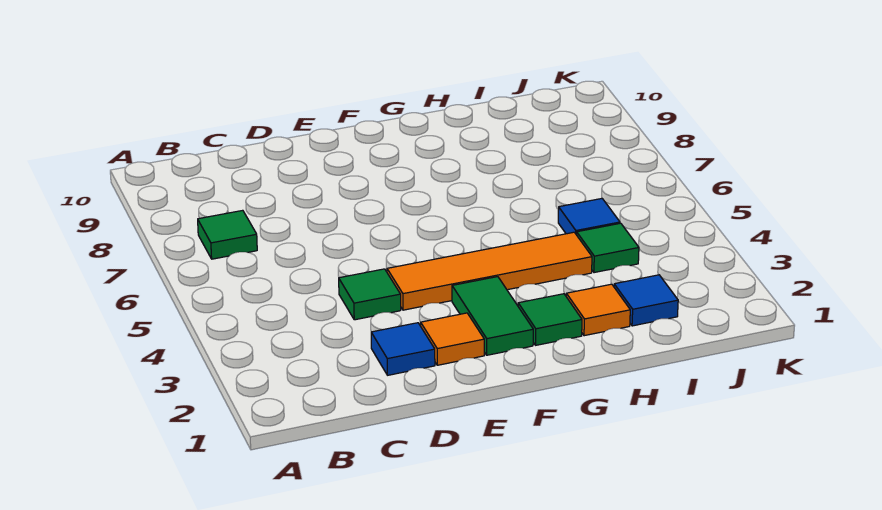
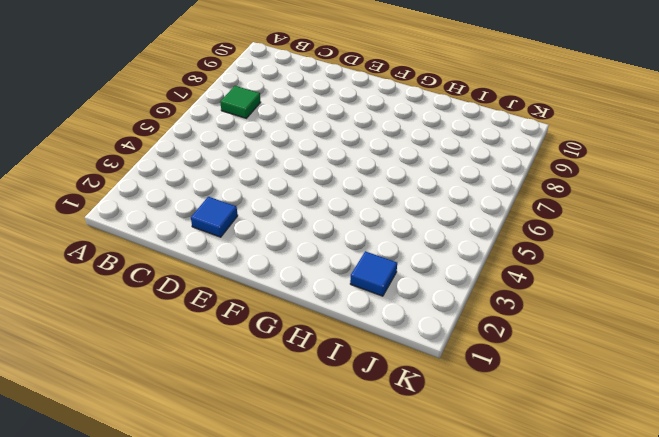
none -> green tile D4 level 1
none -> orange tile E2 level 1

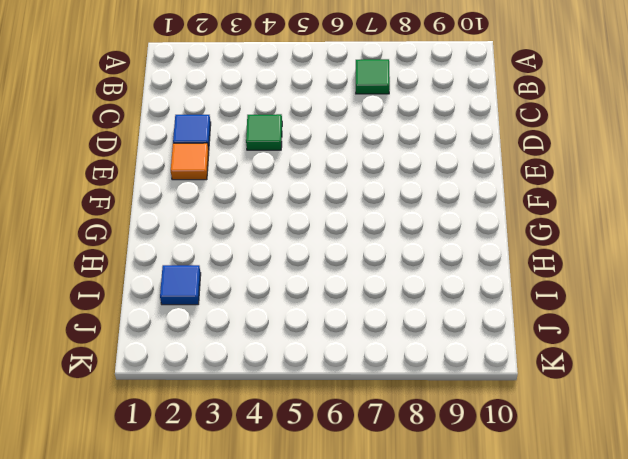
none -> orange tile E4:H4 level 1
none -> green tile F2:F3 level 1

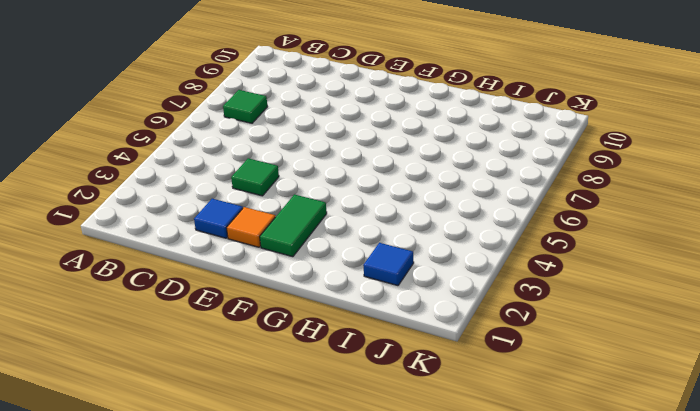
none -> orange tile E4:H4 level 1
none -> green tile G2 level 1

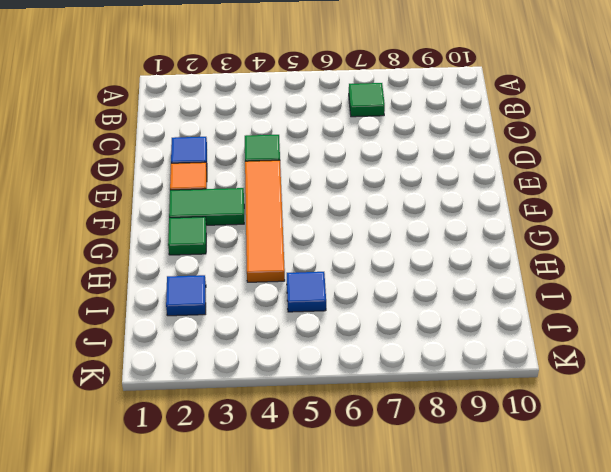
none -> orange tile H2 level 1
none -> green tile I4 level 1

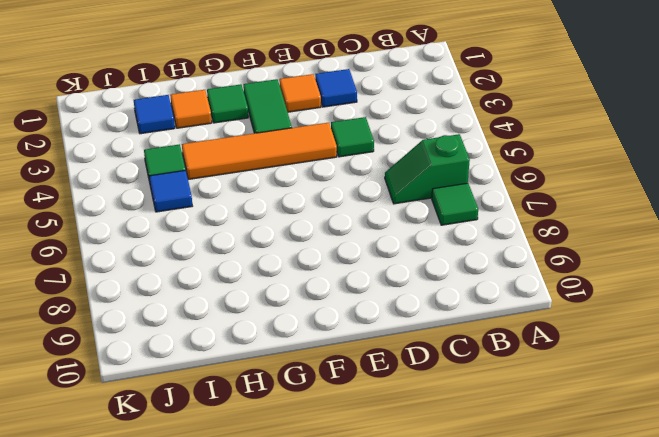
green slope B6:C6 level 1 top B -> none

